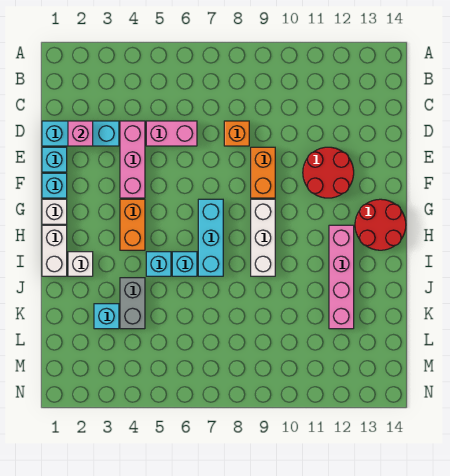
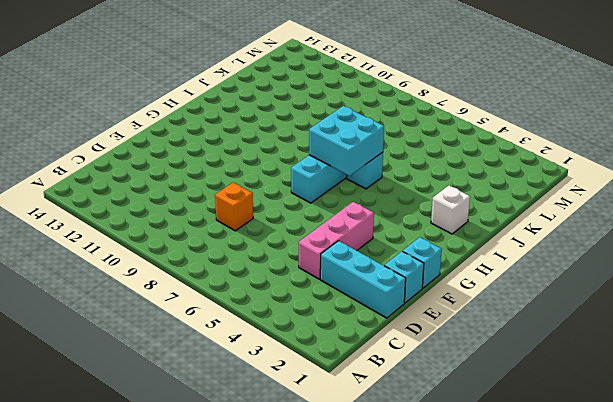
cyan brick H6:I7 level 2 -> none
none -> pink brick D5:D6 level 1
none -> orange brick E9:F9 level 1
none -> red round brick E11:F12 level 1

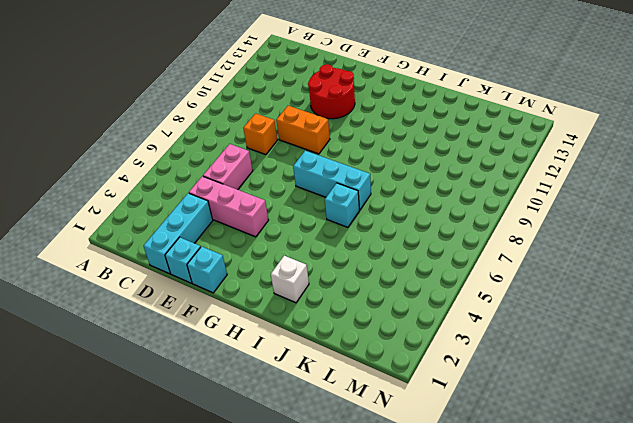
none -> white brick G1 level 1
none -> orange brick G4:H4 level 1
none -> white brick G9:I9 level 1

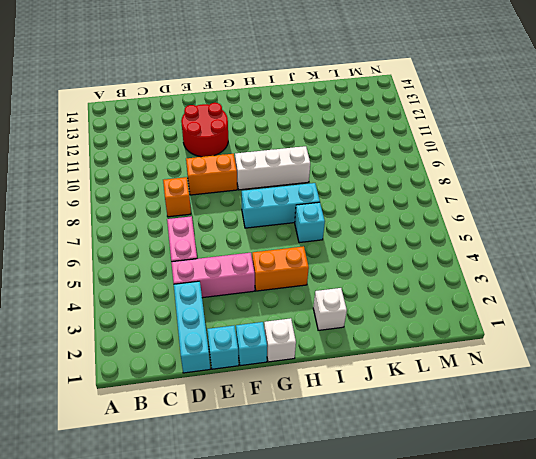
none -> red round brick G13:H14 level 1
none -> white brick H1:I1 level 1
none -> pink brick H12:K12 level 1

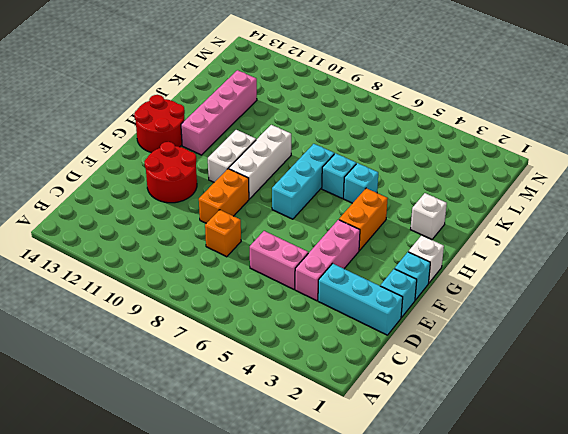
white brick G10:H10 level 1 -> white brick H1:I1 level 1
none -> grey brick J4:K4 level 1
none -> cyan brick K3 level 1
none -> pink brick D2 level 2

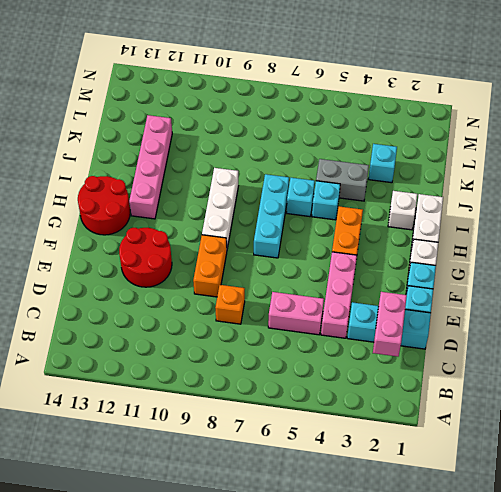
pink brick C2:D2 level 2 -> pink brick D2 level 2
grey brick J4:J5 level 1 -> grey brick J4:K4 level 1

